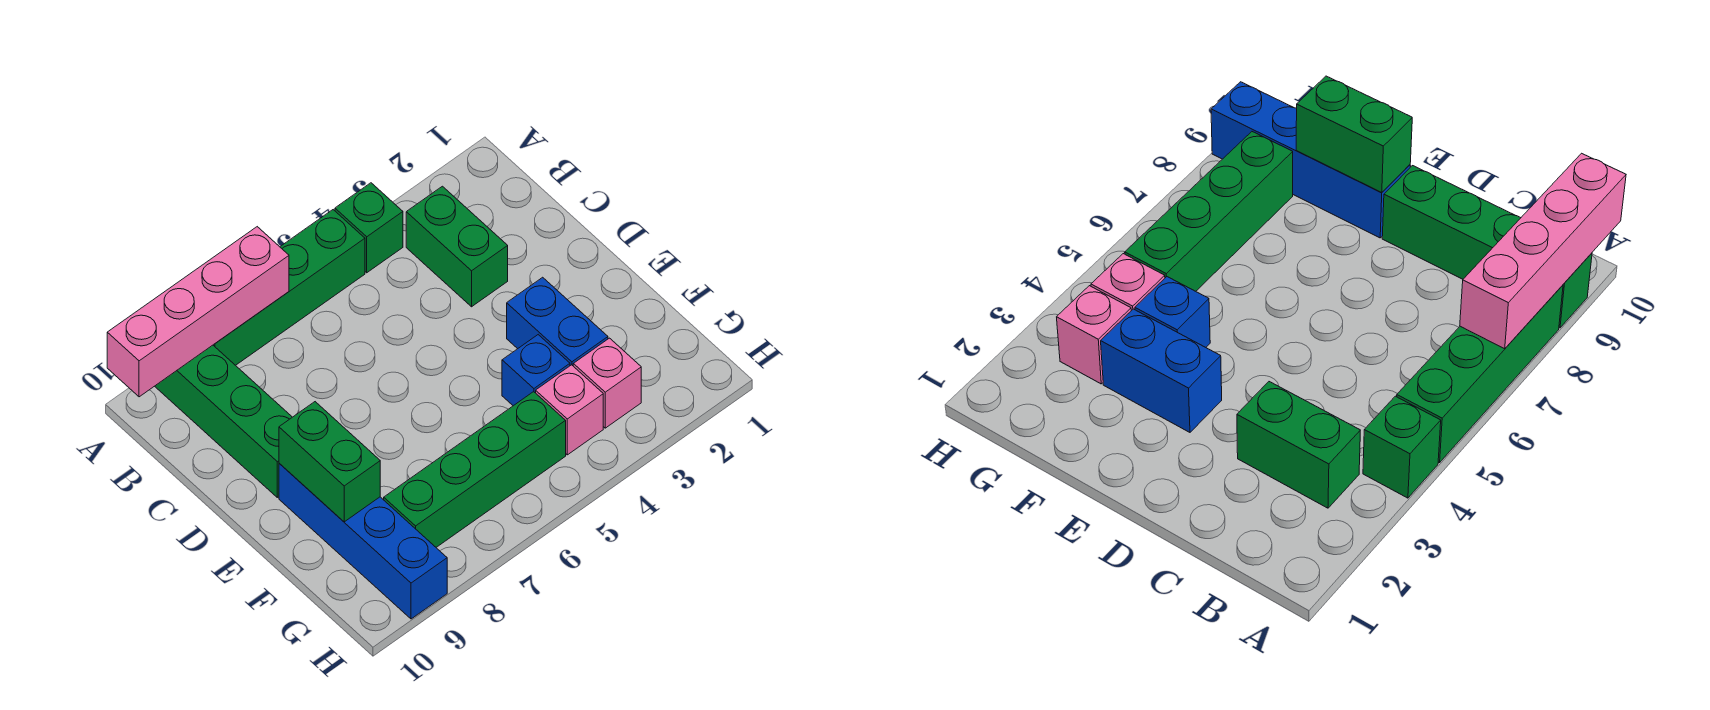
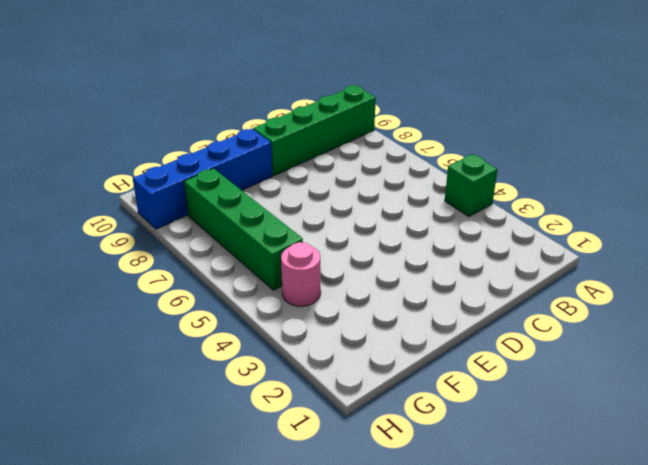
pink round brick G4 level 1 -> pink brick G4 level 1
none -> green brick A5:A8 level 1
none -> green brick B3:C3 level 1
none -> blue brick E3:F3 level 1

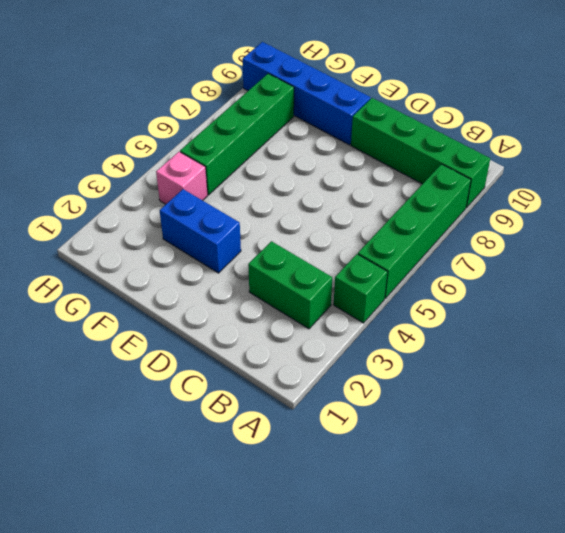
none -> blue brick F4 level 1
none -> pink brick G3 level 1
none -> pink brick A7:A10 level 2

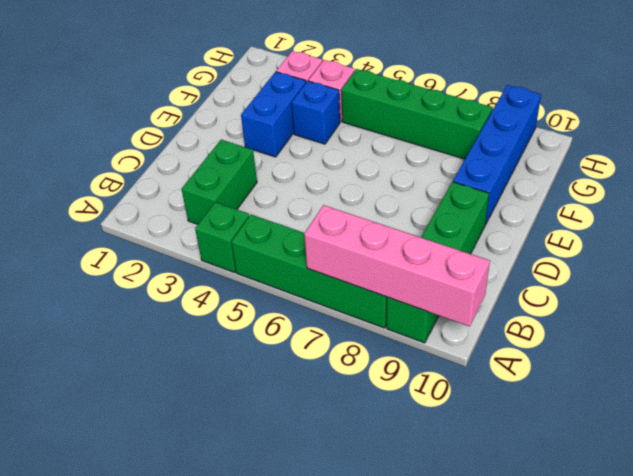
none -> green brick E9:F9 level 2

